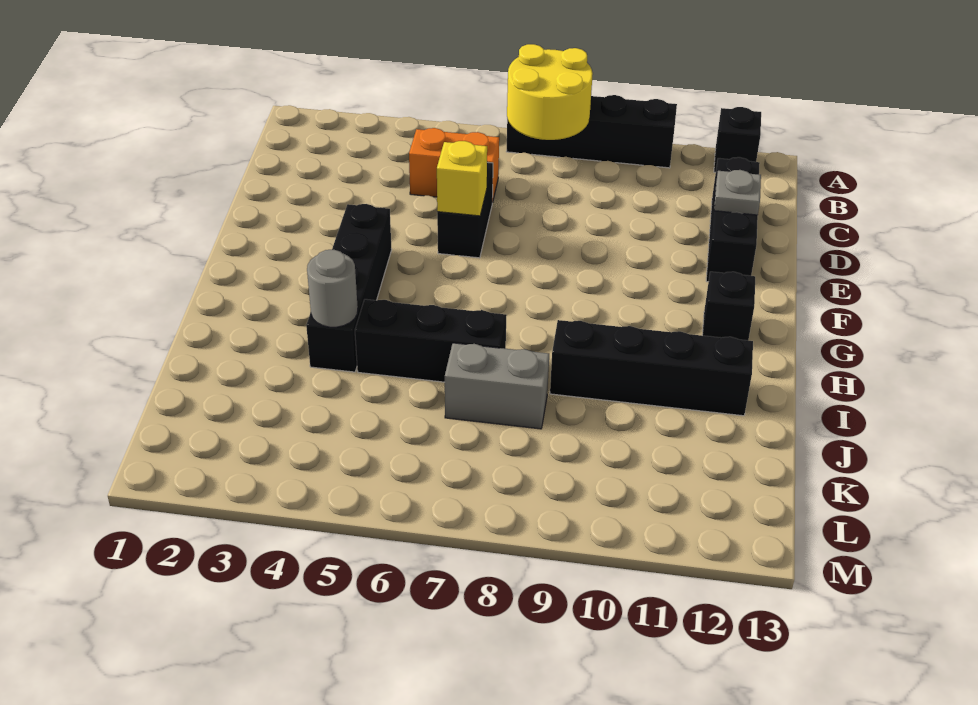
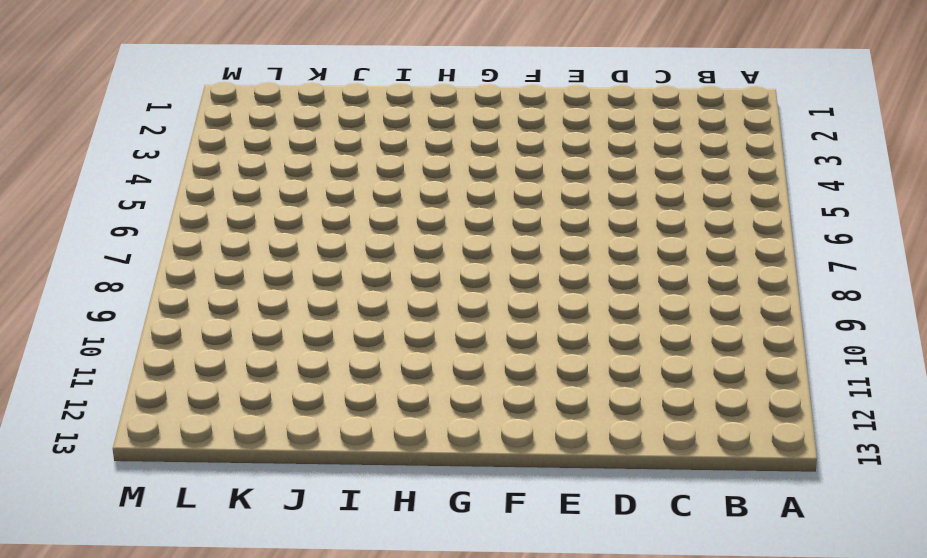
none -> black brick A7:A10 level 1
none -> black brick A12 level 1
none -> orange brick C5:C6 level 1

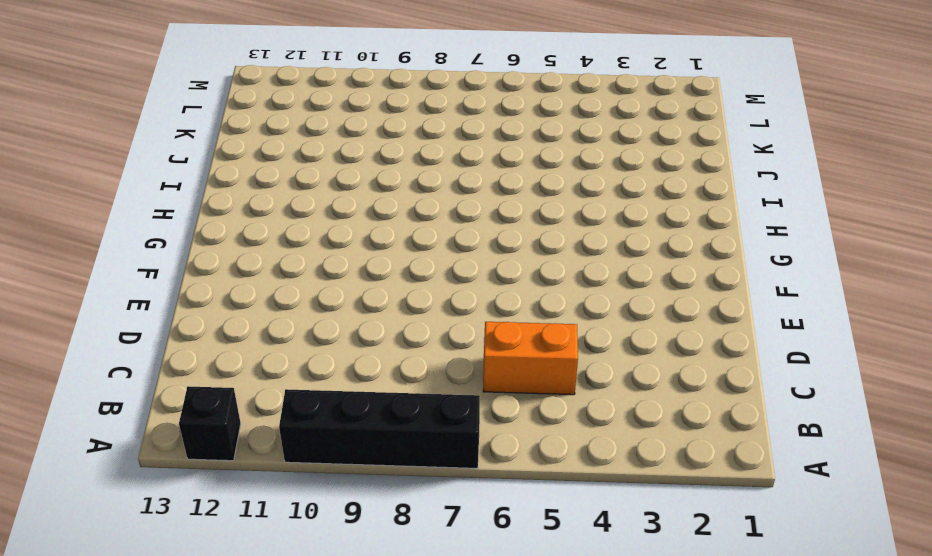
none -> black brick C12:E12 level 1
none -> black brick D6:E6 level 1
none -> black brick F4:I4 level 1

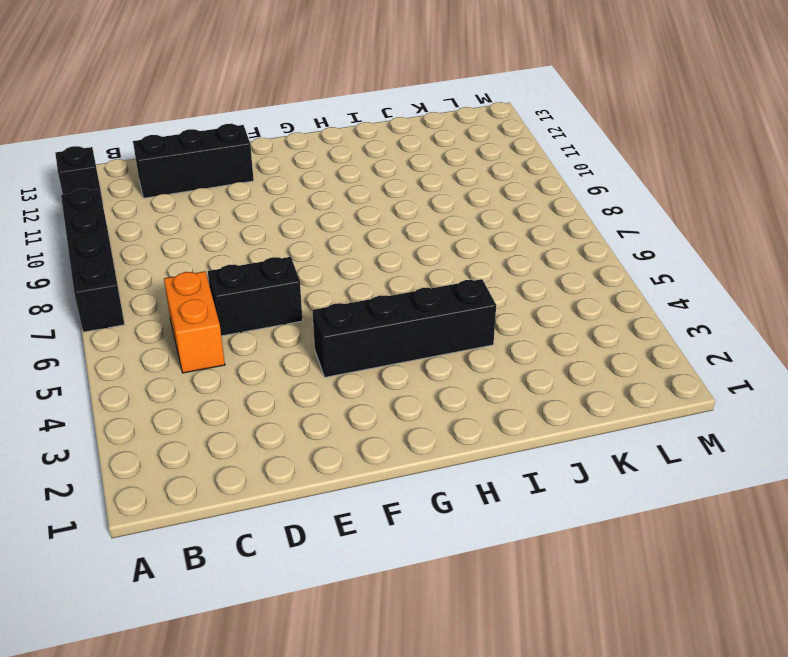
none -> black brick G12 level 1
none -> black brick I5:I7 level 1
none -> black brick I9:I12 level 1

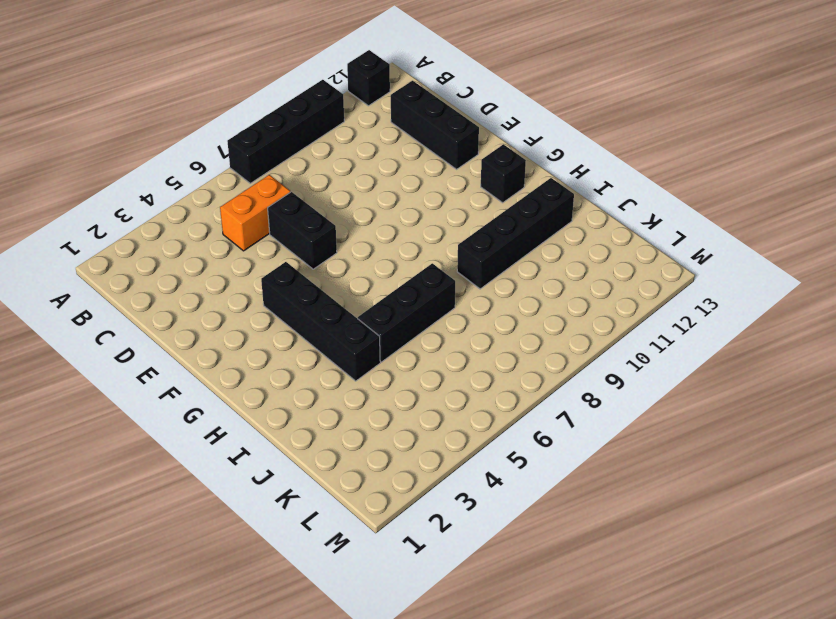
none -> grey brick J7:J8 level 1
none -> yellow round brick A7:B8 level 2
none -> grey plate D12 level 2

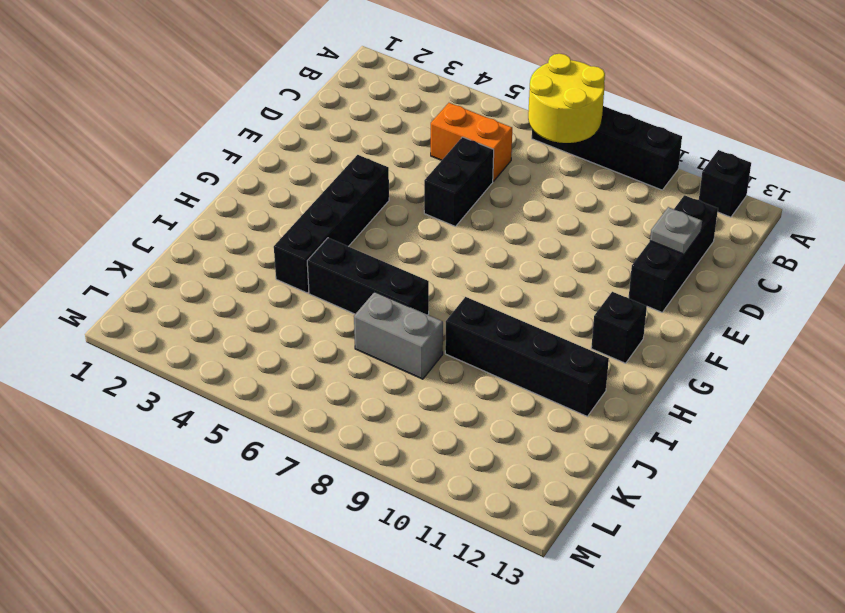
none -> yellow brick E6 level 2
none -> grey round brick I4 level 2

